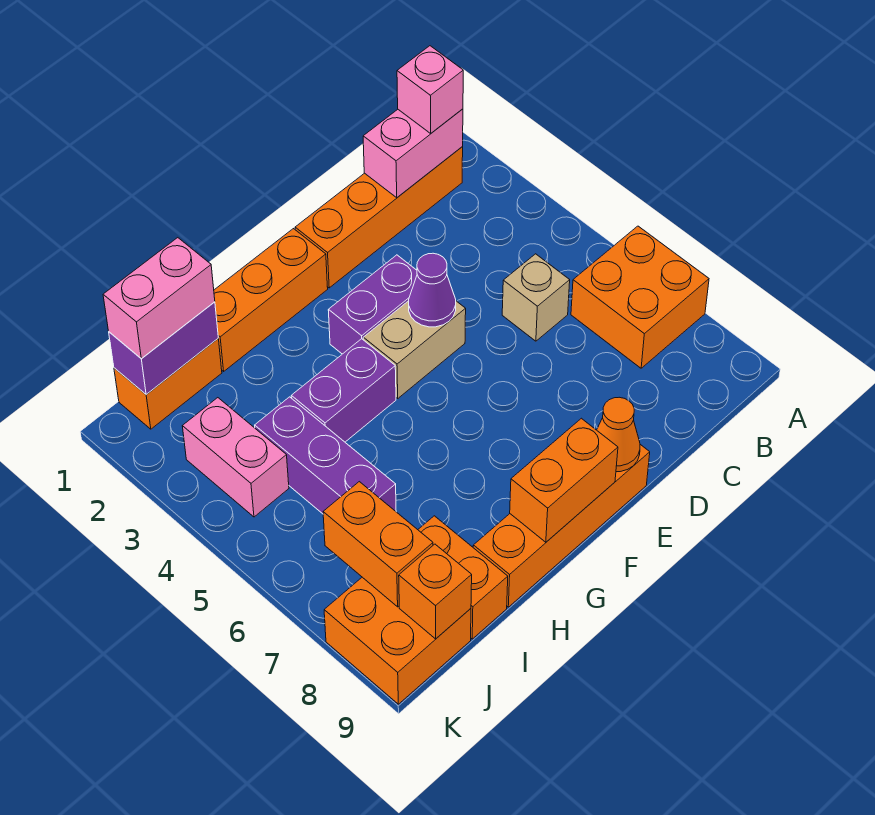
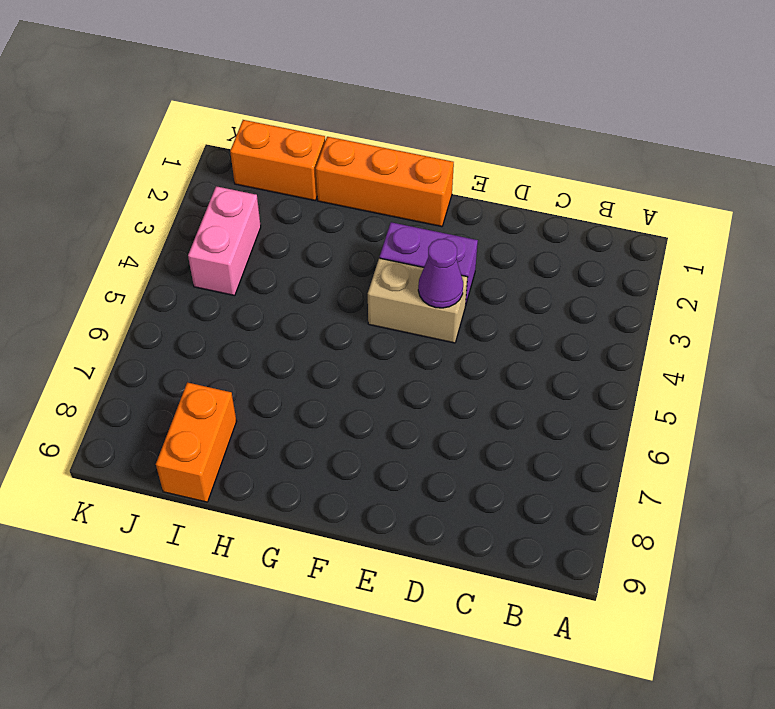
none -> orange brick A6:B7 level 1
none -> orange brick B1:E1 level 1
none -> tan brick C5 level 1

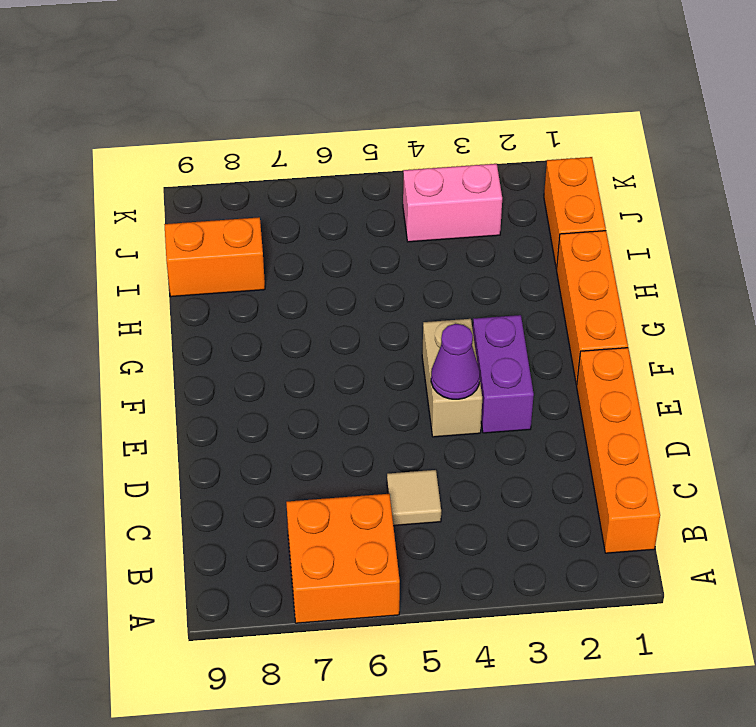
tan tile C5 level 1 -> tan brick C5 level 1
none -> orange brick E9:H9 level 1
none -> purple brick G4:H4 level 1
none -> purple brick I4:I6 level 1

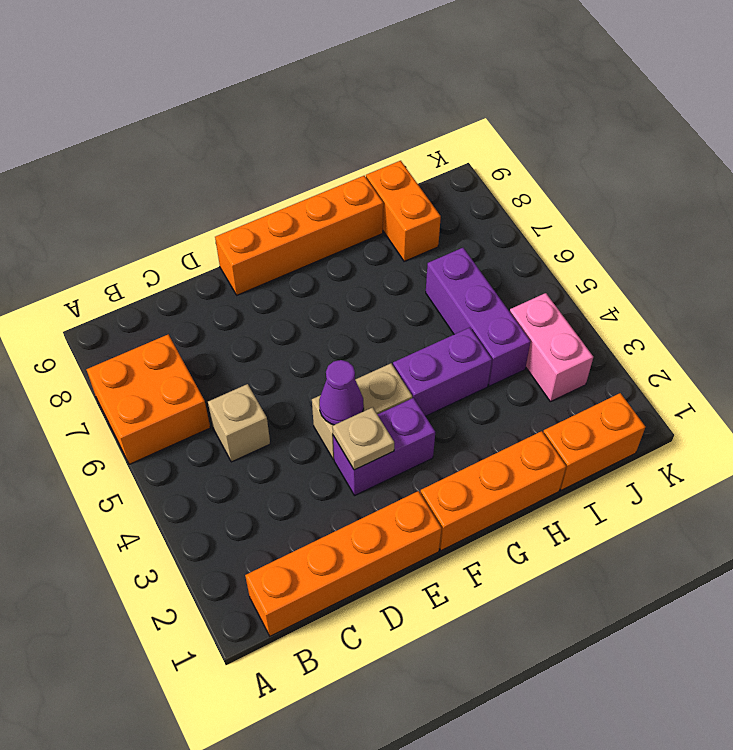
tan plate E3 level 2 -> none
none -> orange brick J8:K9 level 1
none -> pink brick B1:C1 level 2
none -> orange cone E9 level 2

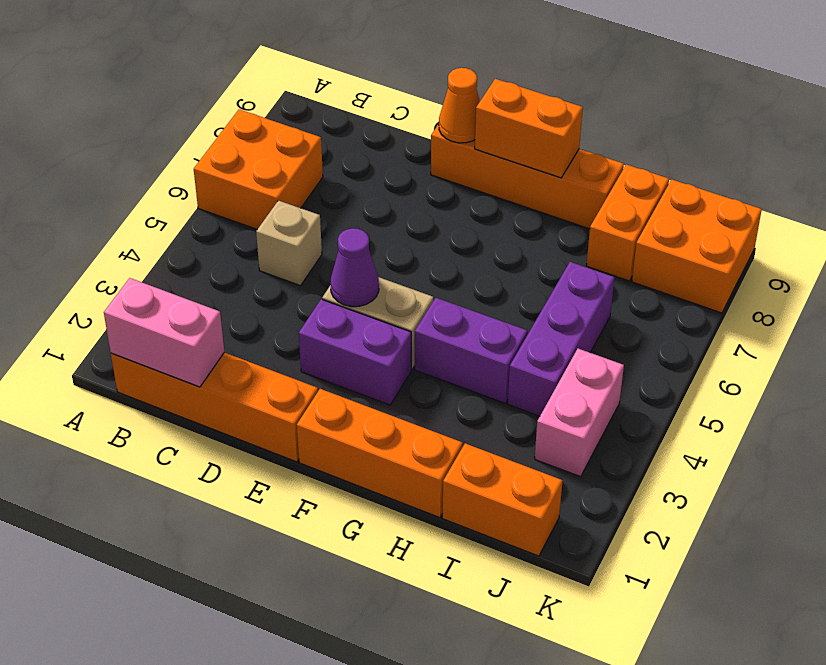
none -> purple brick I1:J1 level 2
none -> orange brick J7:J8 level 2
none -> orange brick J9 level 2

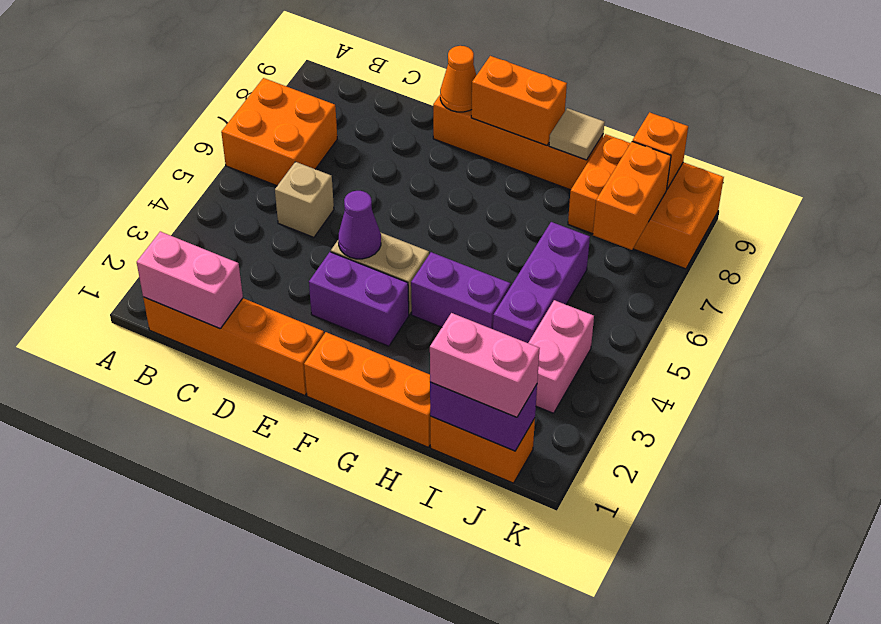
tan tile H9 level 2 -> none
none -> pink brick B1 level 3

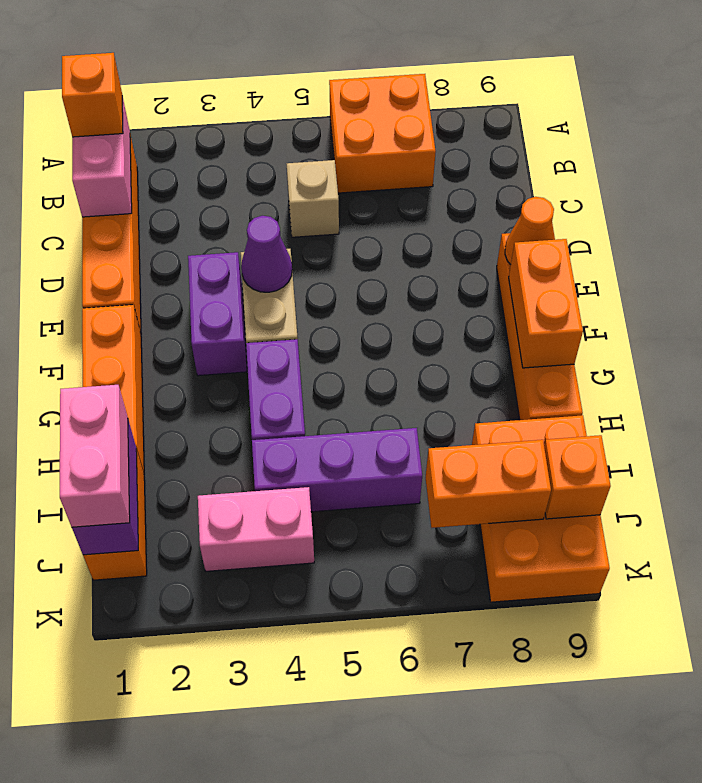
orange brick B1 level 3 -> pink brick B1 level 3

